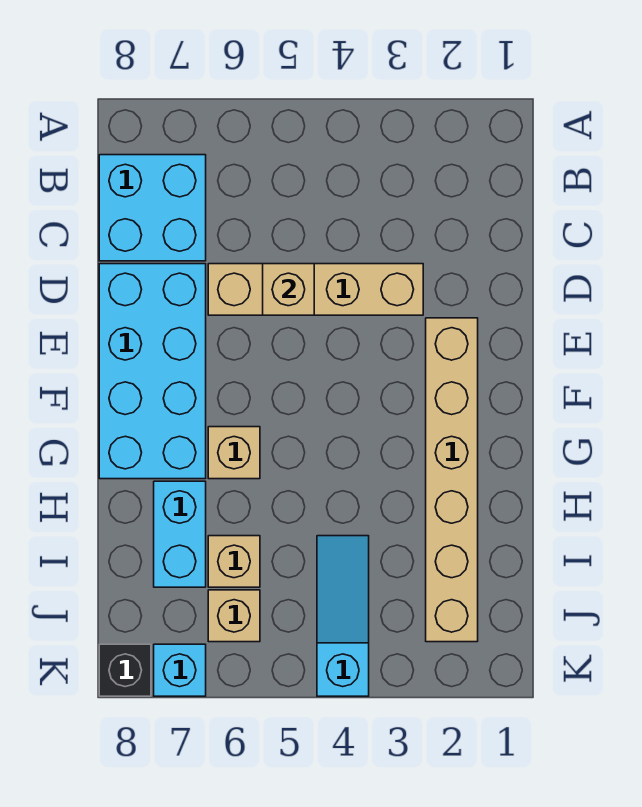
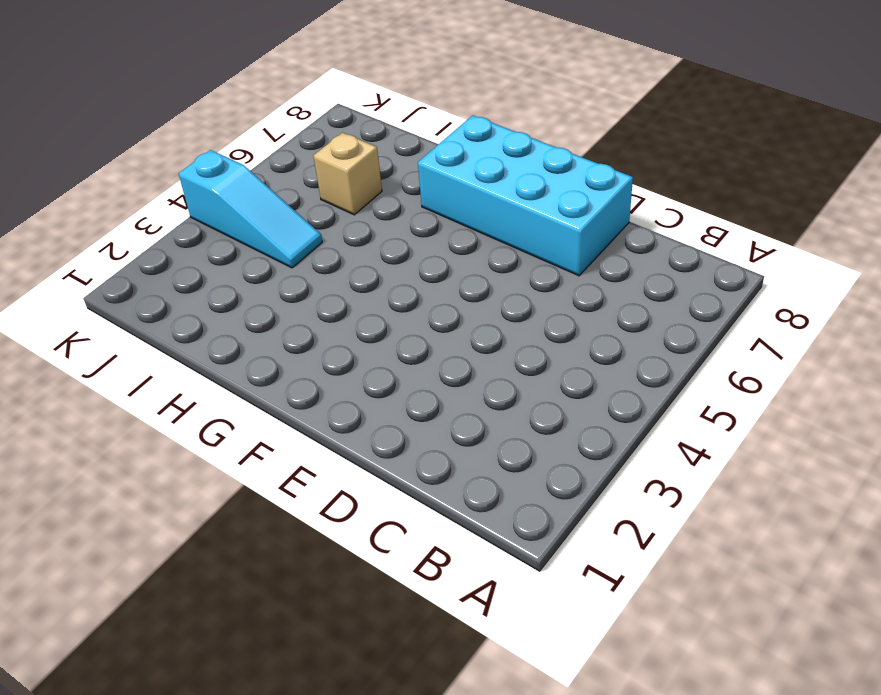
none -> cyan brick B7:C8 level 1
none -> tan brick D3:D6 level 1
none -> tan brick E2:J2 level 1

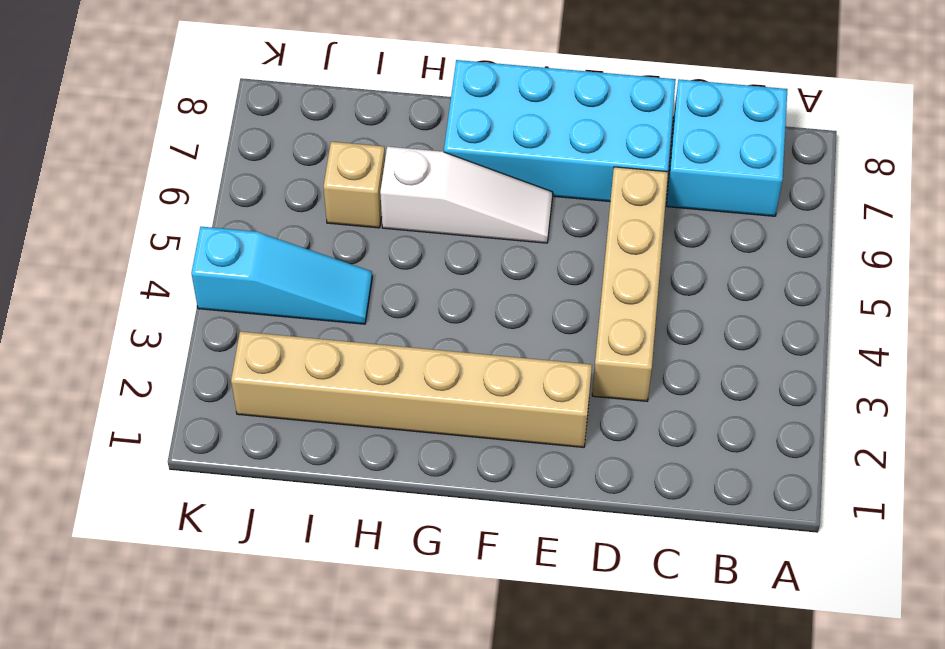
white slope F6:H6 level 1 top H -> tan brick G6 level 1
none -> cyan brick H7:I7 level 1
none -> tan brick J6 level 1
none -> cyan brick K7 level 1

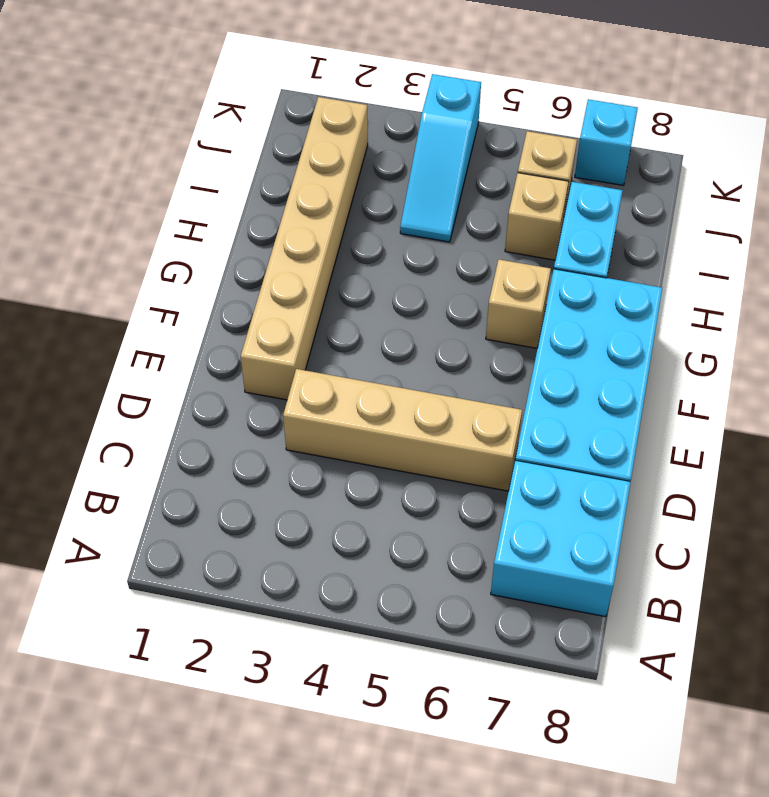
none -> black brick K8 level 1
none -> tan brick D5 level 2

